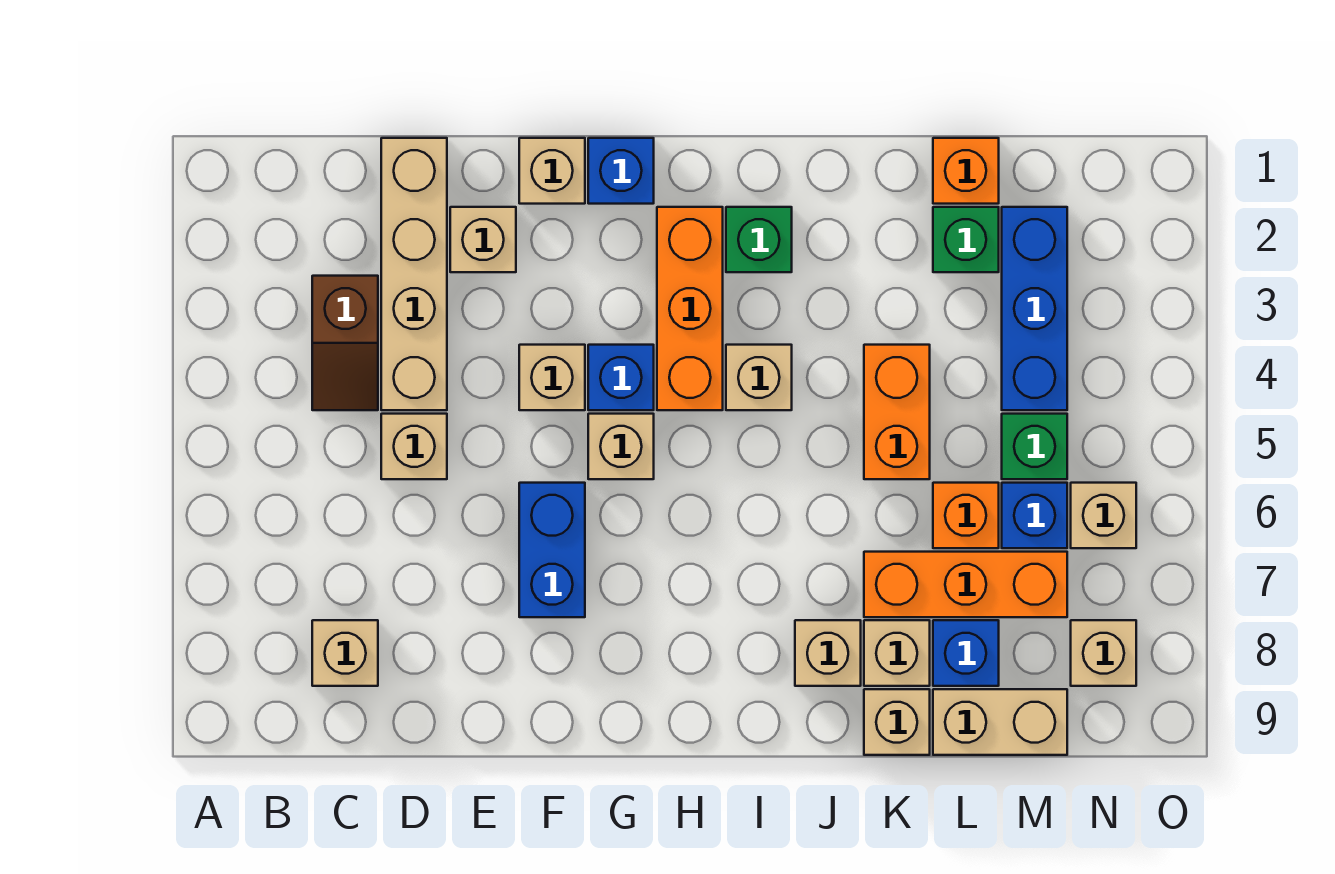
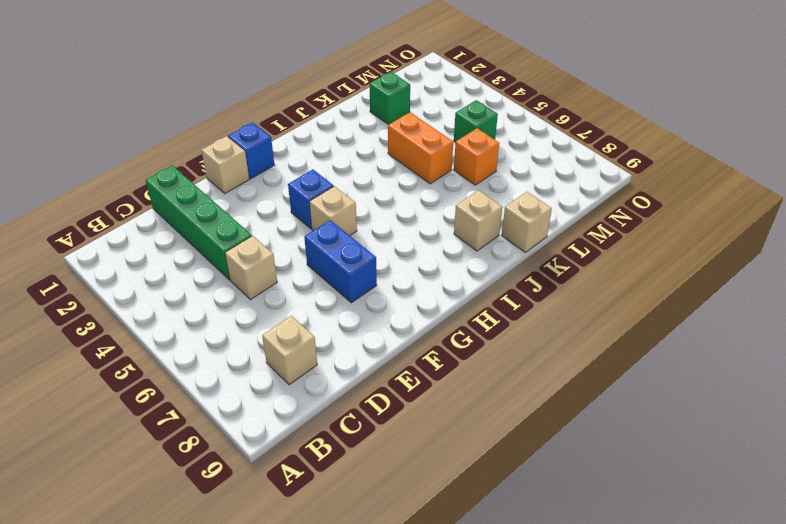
green brick D1:D4 level 1 -> tan brick D1:D4 level 1
none -> brown slope C3:C4 level 1 top 3
none -> tan brick E2 level 1
none -> tan brick F4 level 1

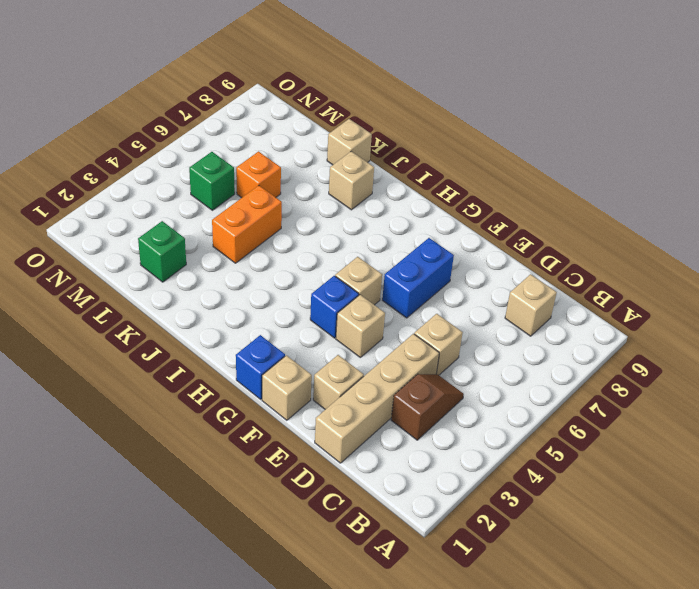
none -> orange brick H2:H4 level 1
none -> green brick I2 level 1
none -> tan brick I4 level 1

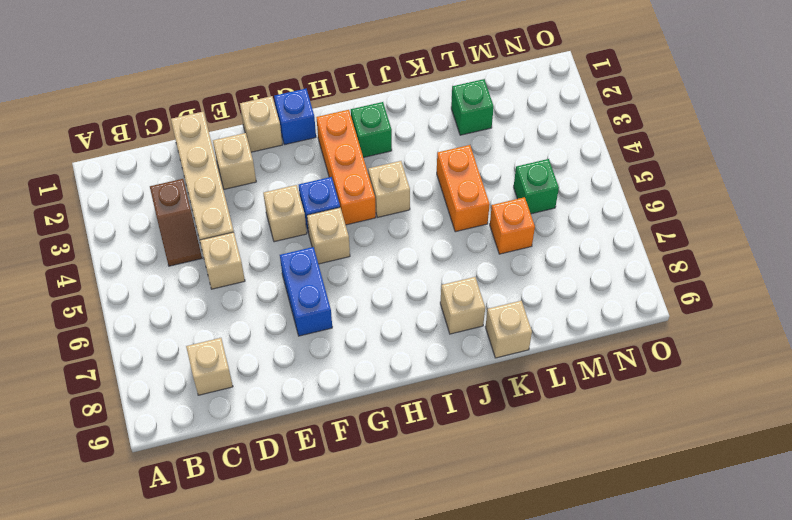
none -> orange brick K7:M7 level 1
none -> tan brick K8 level 1
none -> orange brick L1 level 1

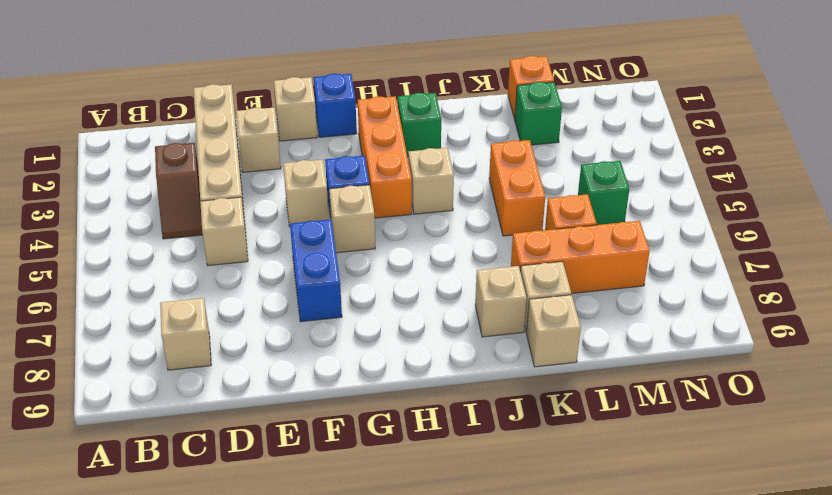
none -> blue brick L8 level 1
none -> tan brick L9:M9 level 1
none -> blue brick M2:M4 level 1

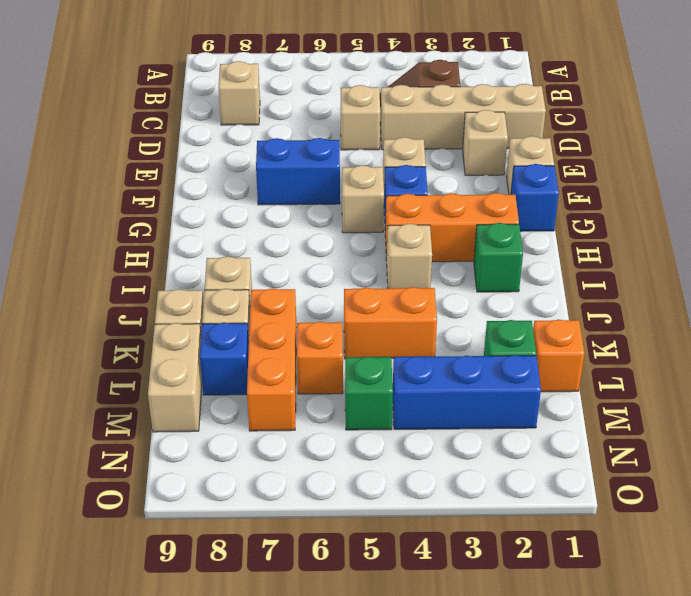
none -> blue brick M6 level 1
none -> tan brick N6 level 1
none -> tan brick N8 level 1

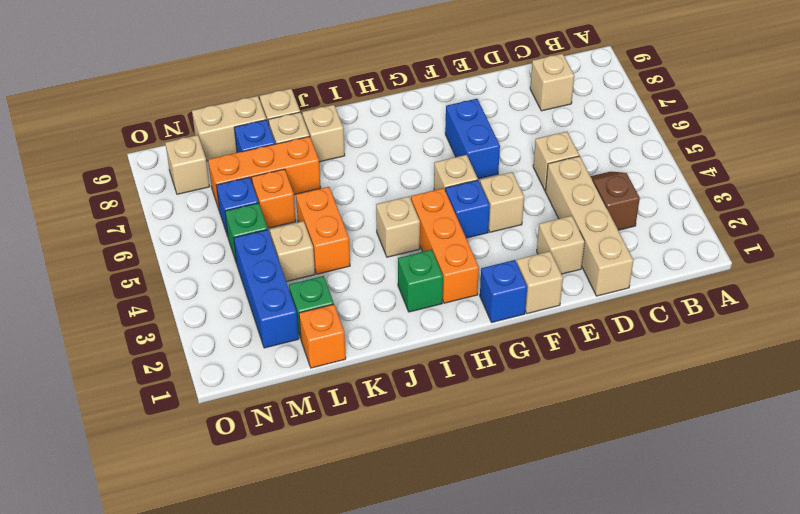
tan brick L4 level 1 -> tan brick N6 level 1

